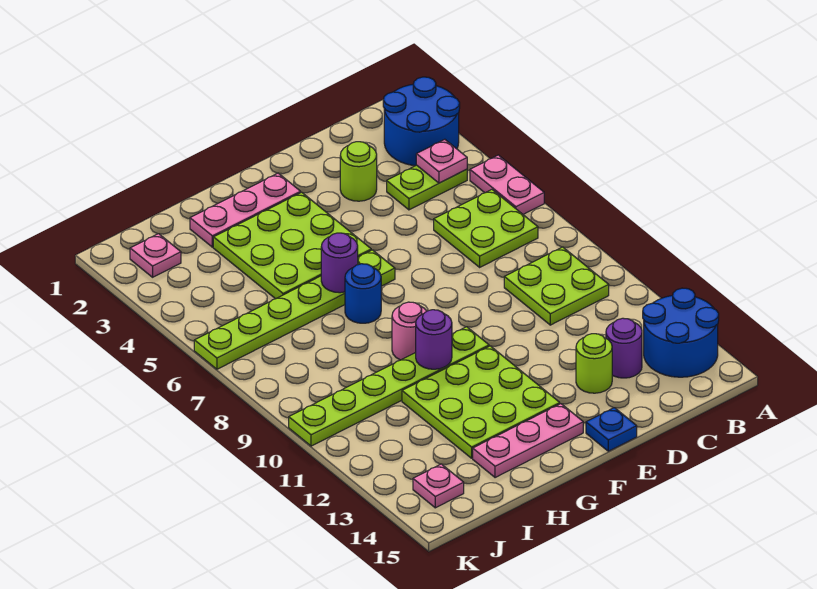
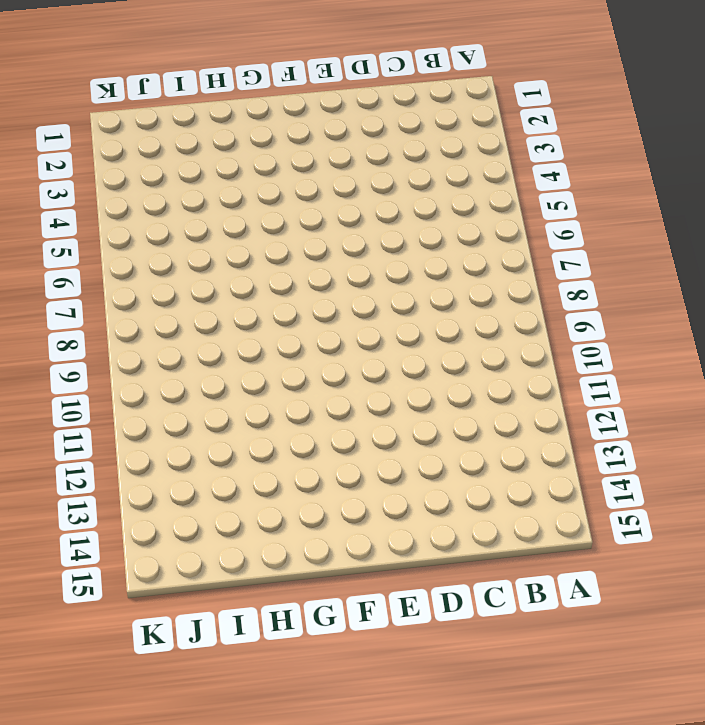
none -> blue round brick A2:B3 level 1
none -> pink plate A5:A6 level 1
none -> blue round brick A13:B14 level 1

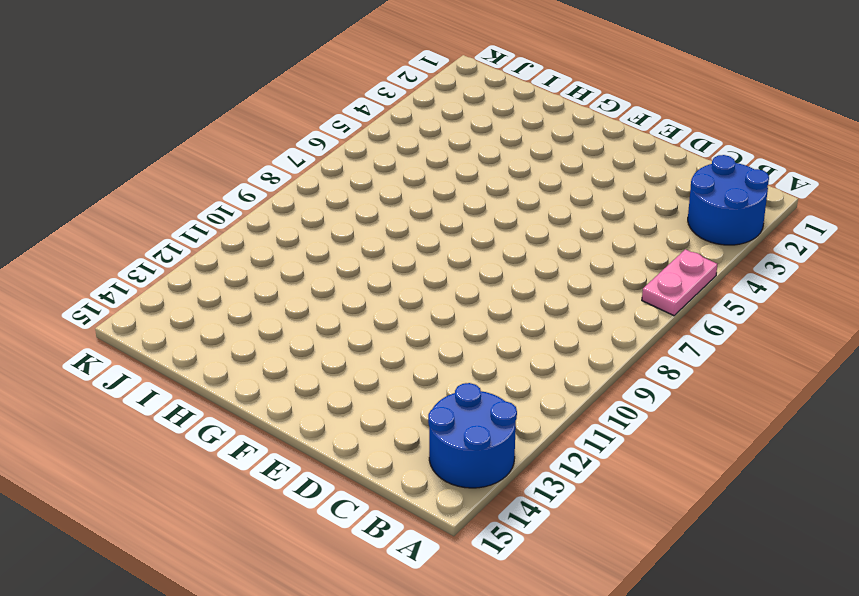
none -> lime plate B4:C4 level 1
none -> lime plate B6:C7 level 1
none -> lime plate B9:C10 level 1

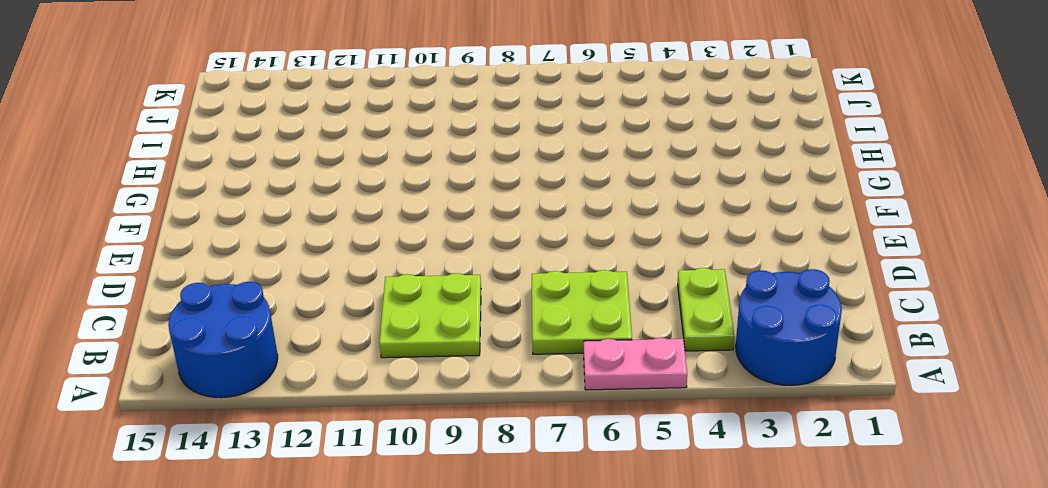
none -> purple round brick C13 level 1
none -> lime round brick D3 level 1
none -> lime round brick D13 level 1

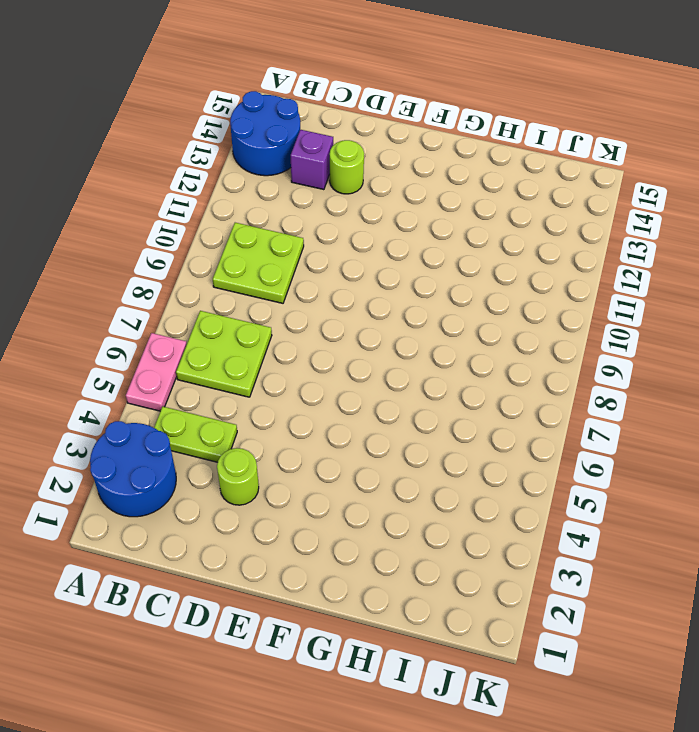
purple brick C13 level 1 -> purple round brick C13 level 1
none -> blue plate E15 level 1
none -> pink plate F2:H2 level 1
none -> lime plate F3:H5 level 1

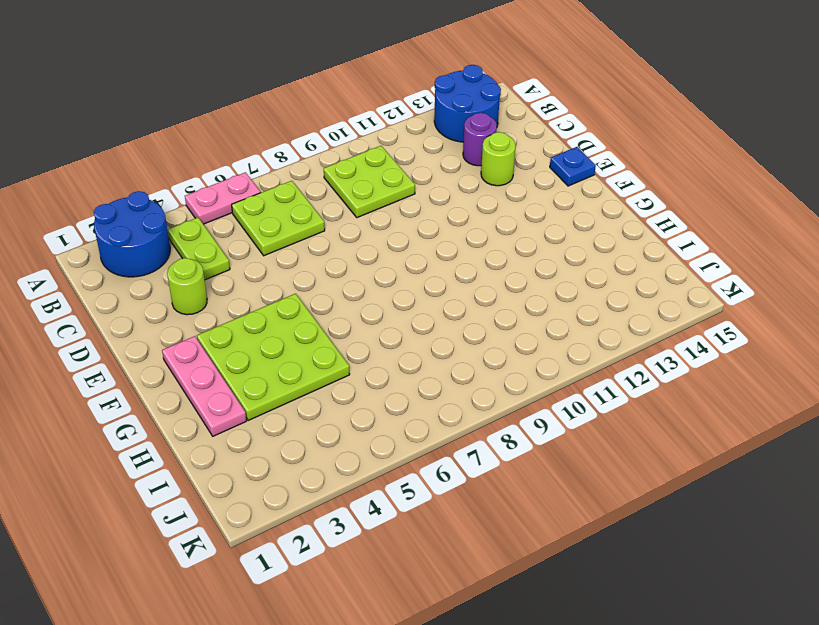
none -> lime plate F6:K6 level 1
none -> lime plate F10:K10 level 1
none -> lime plate F11:H13 level 1

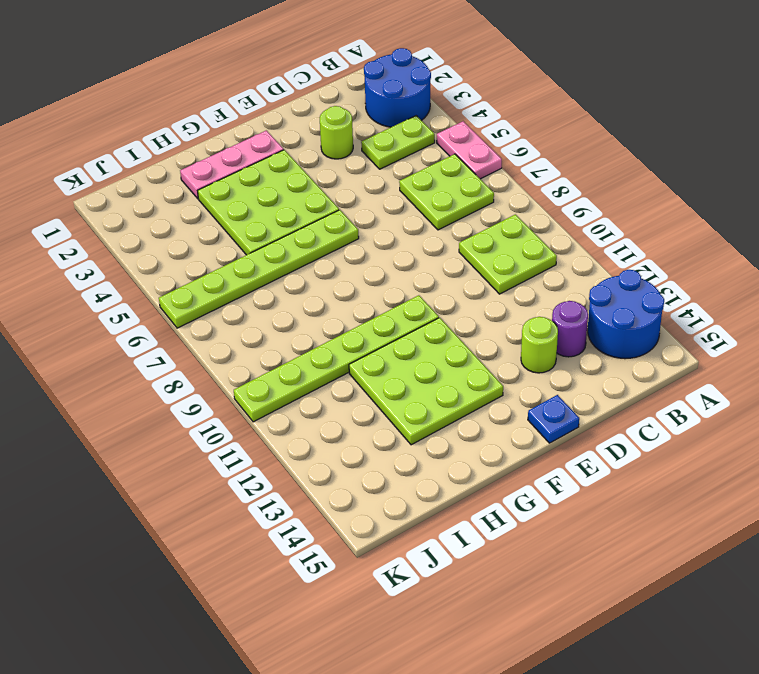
none -> pink plate F14:H14 level 1
none -> blue round brick G7 level 1
none -> pink round brick G9 level 1

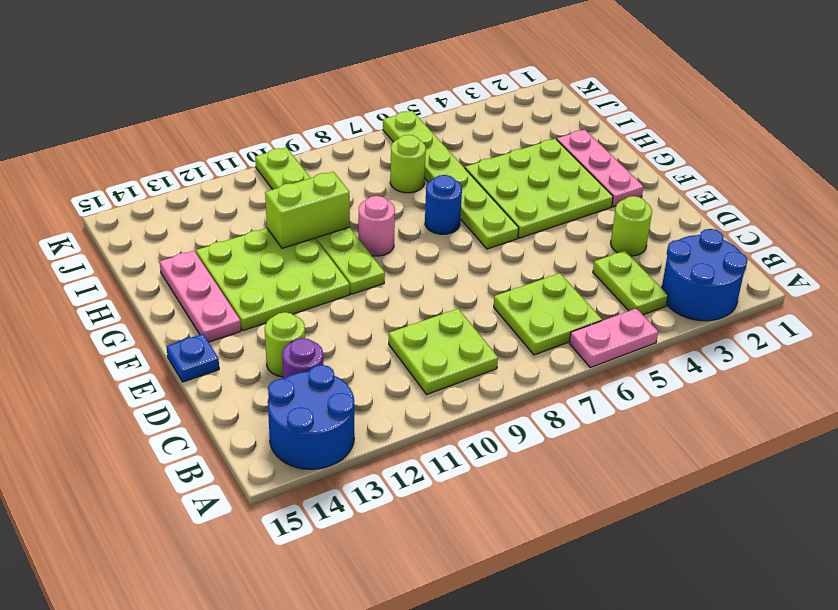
lime brick H10:H11 level 2 -> none
lime round brick I7 level 1 -> none
none -> pink plate J2 level 1
none -> pink plate J14 level 1
none -> pink plate B4 level 2

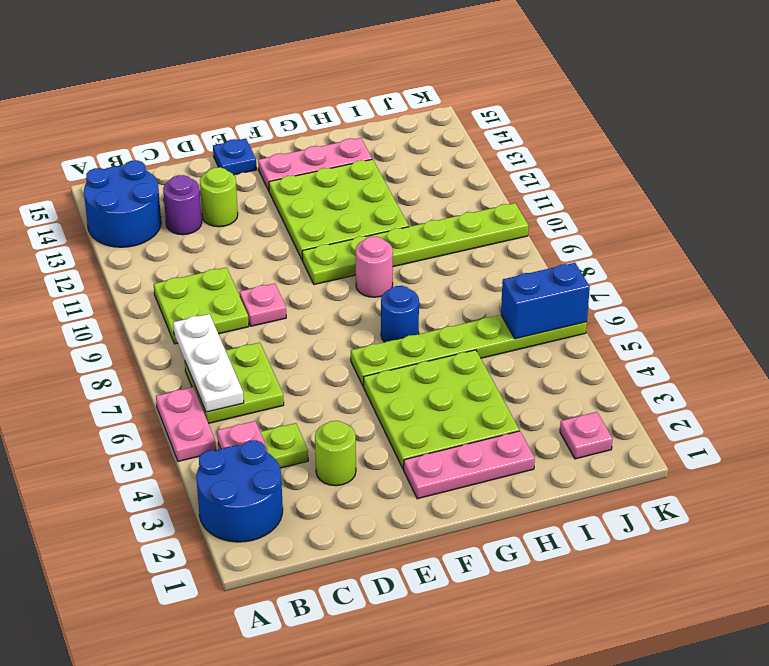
white plate B6:B8 level 2 -> none
pink plate D9 level 1 -> pink plate J14 level 1
blue brick J6:K6 level 2 -> none
none -> purple round brick G6 level 2
none -> purple round brick G10 level 2

